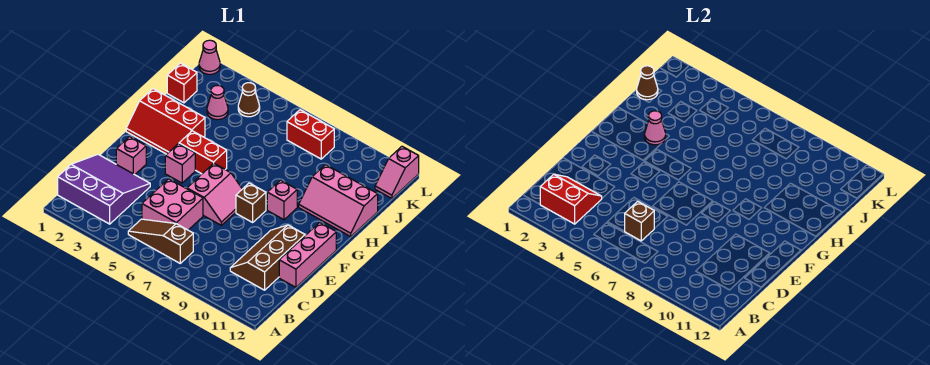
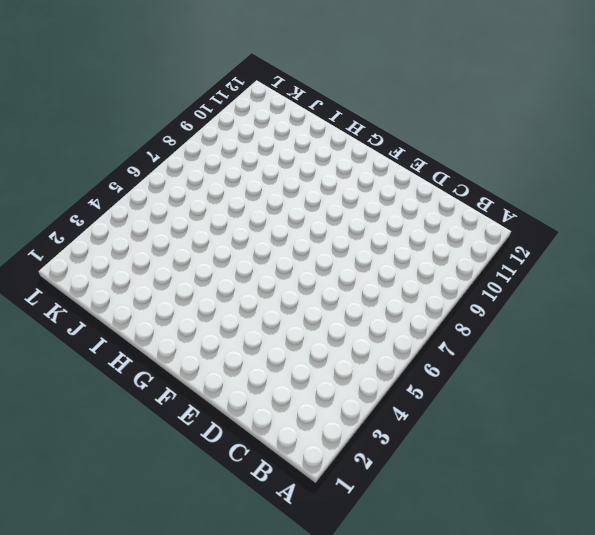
none -> purple slope B1:D3 level 1 top B
none -> brown slope B5:B7 level 1 top 7
none -> pink brick C5:D6 level 1

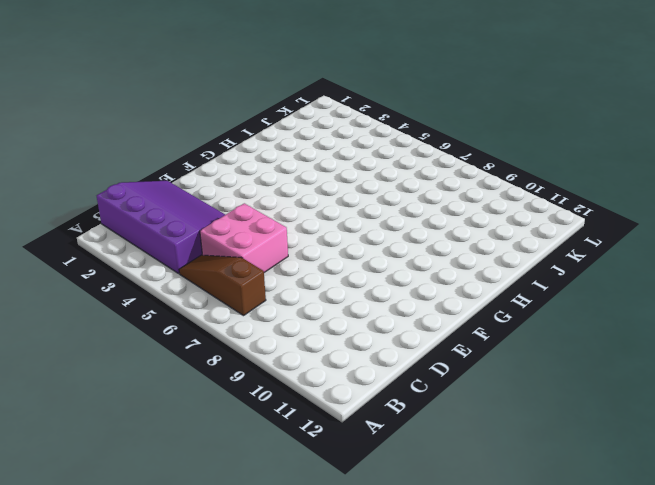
purple slope B1:D4 level 1 top B -> purple slope B1:D3 level 1 top B
none -> brown slope C10:E11 level 1 top 11
none -> pink brick D12:F12 level 1
none -> pink brick E2 level 1

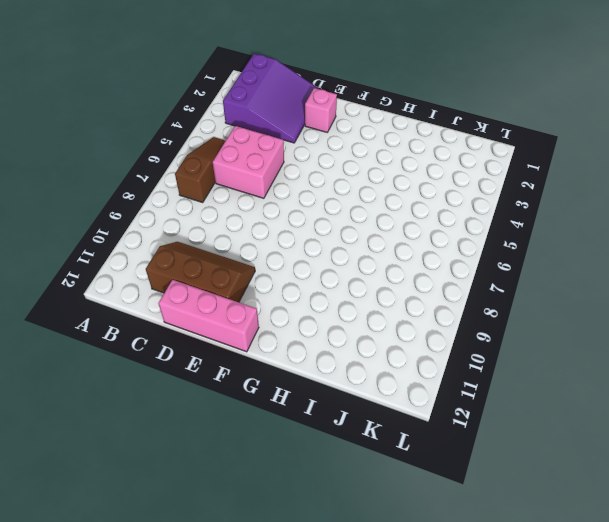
none -> pink slope E6:F7 level 1 top 6
none -> pink brick F4 level 1
none -> brown brick F8 level 1

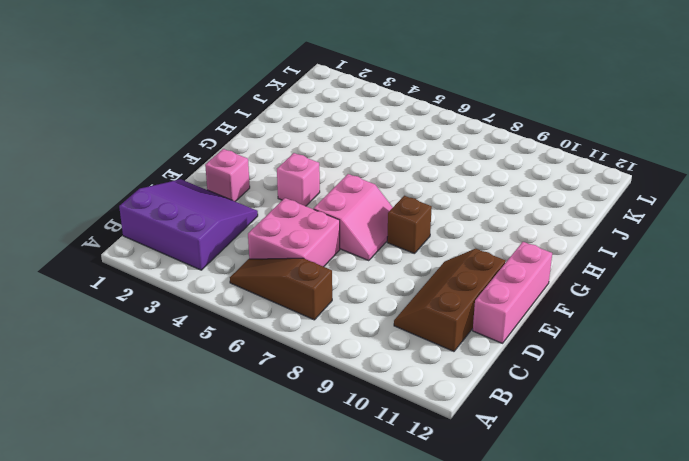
none -> red slope G1:H3 level 1 top H
none -> red brick G4:G5 level 1
none -> pink brick G9 level 1

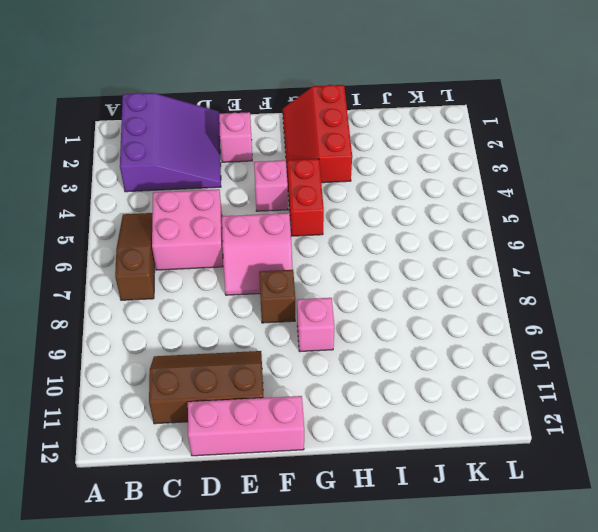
none -> pink slope H10:I12 level 1 top I
none -> red brick J1 level 1
none -> pink cone J3 level 1

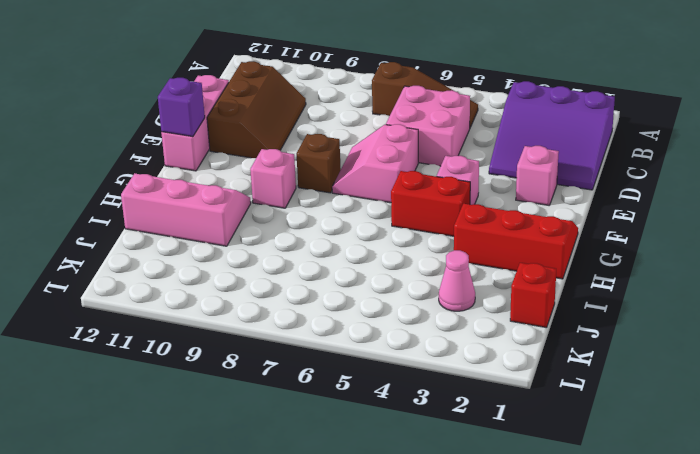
purple brick F12 level 2 -> none
none -> brown cone K4 level 1
none -> red brick K7:K8 level 1
none -> pink slope K12:L12 level 1 top L

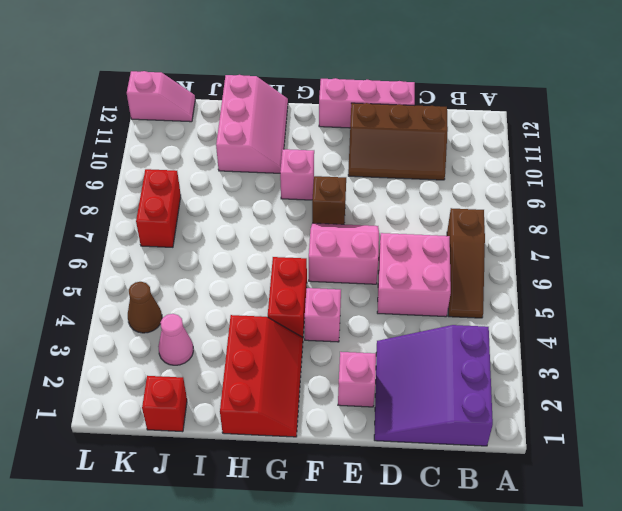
none -> pink cone L1 level 1
none -> red slope B2:C3 level 2 top B
none -> brown brick C6 level 2

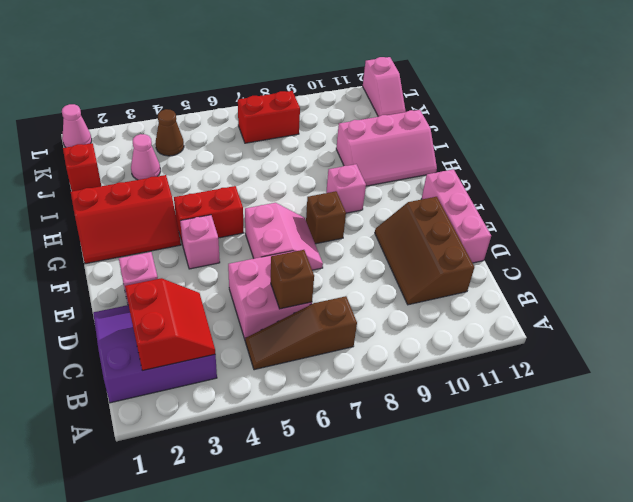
red slope B2:C3 level 2 top 2 -> red slope B2:C3 level 2 top B
none -> pink cone H3 level 2
none -> brown cone J1 level 2

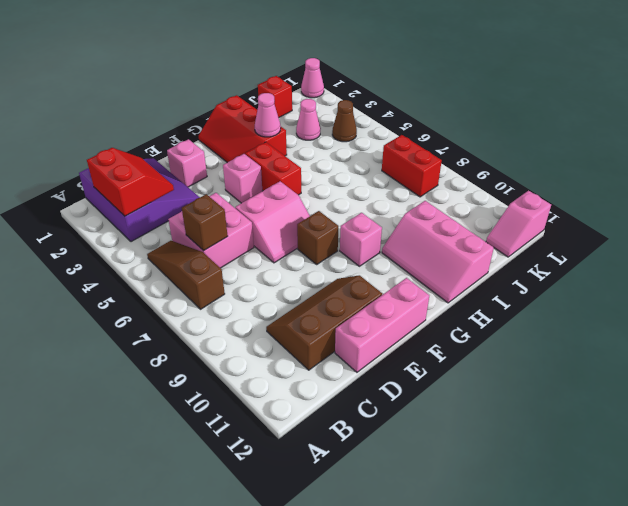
none -> brown cone J1 level 2

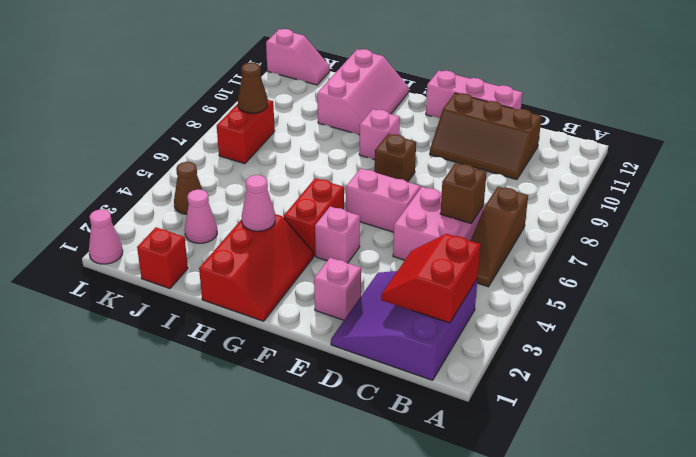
brown cone K8 level 2 -> brown cone J1 level 2

